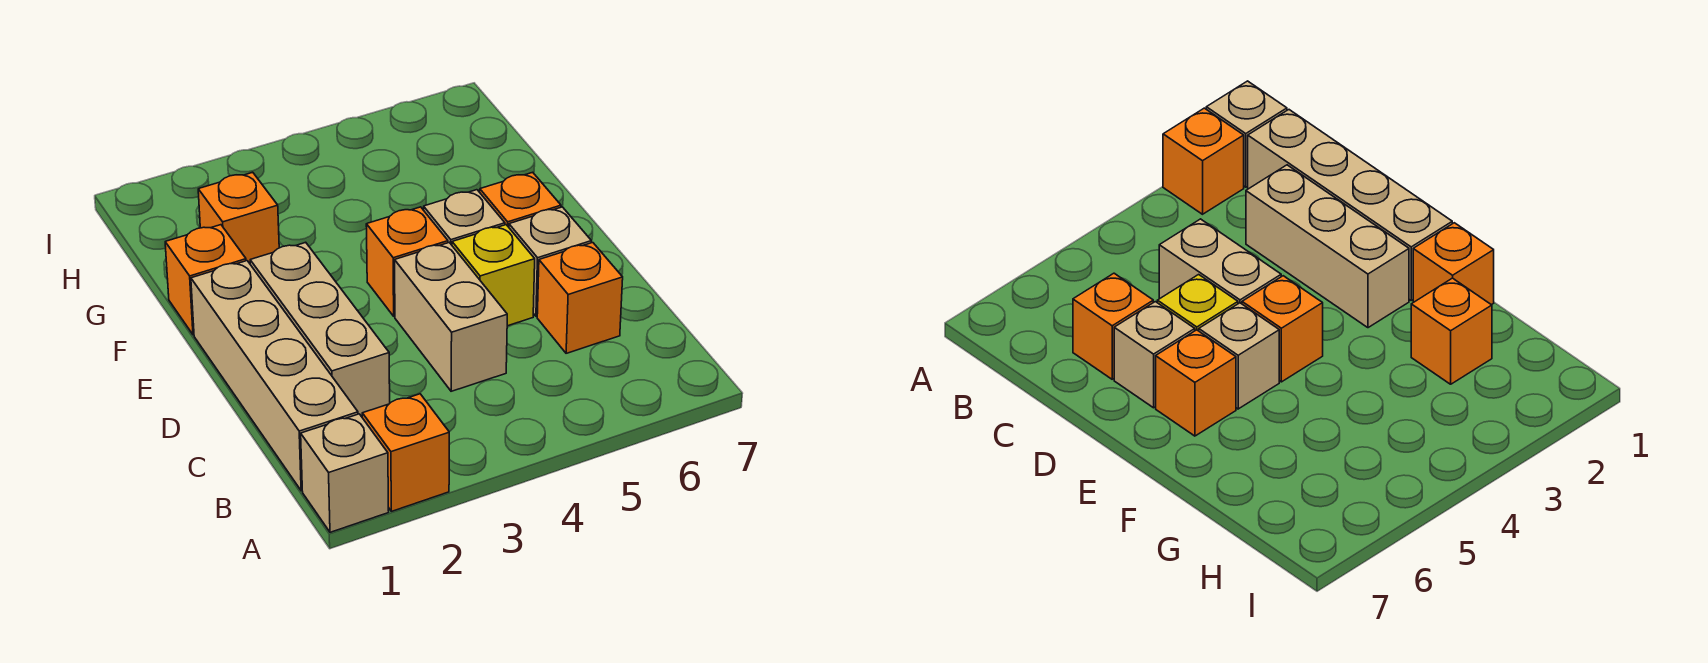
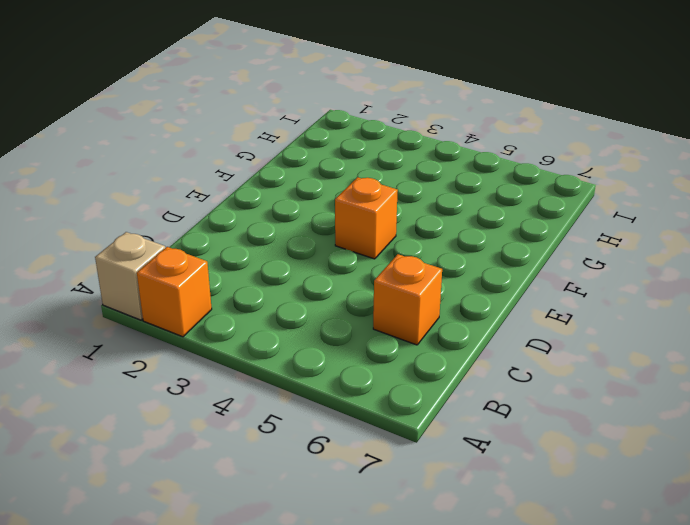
none -> tan brick B1:E1 level 1
none -> tan brick C2:E2 level 1
none -> tan brick C4:D4 level 1

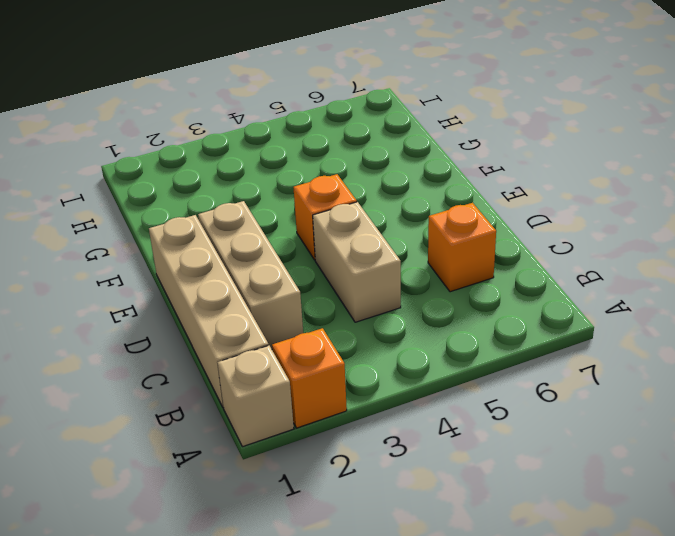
none -> yellow brick D5 level 1
none -> tan brick D6 level 1
none -> tan brick E5 level 1

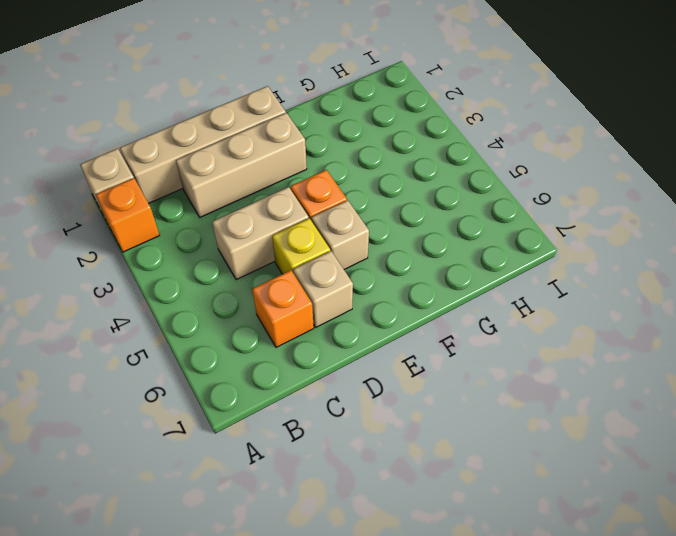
none -> orange brick E6 level 1
none -> orange brick F1 level 1
none -> orange brick G2 level 1

